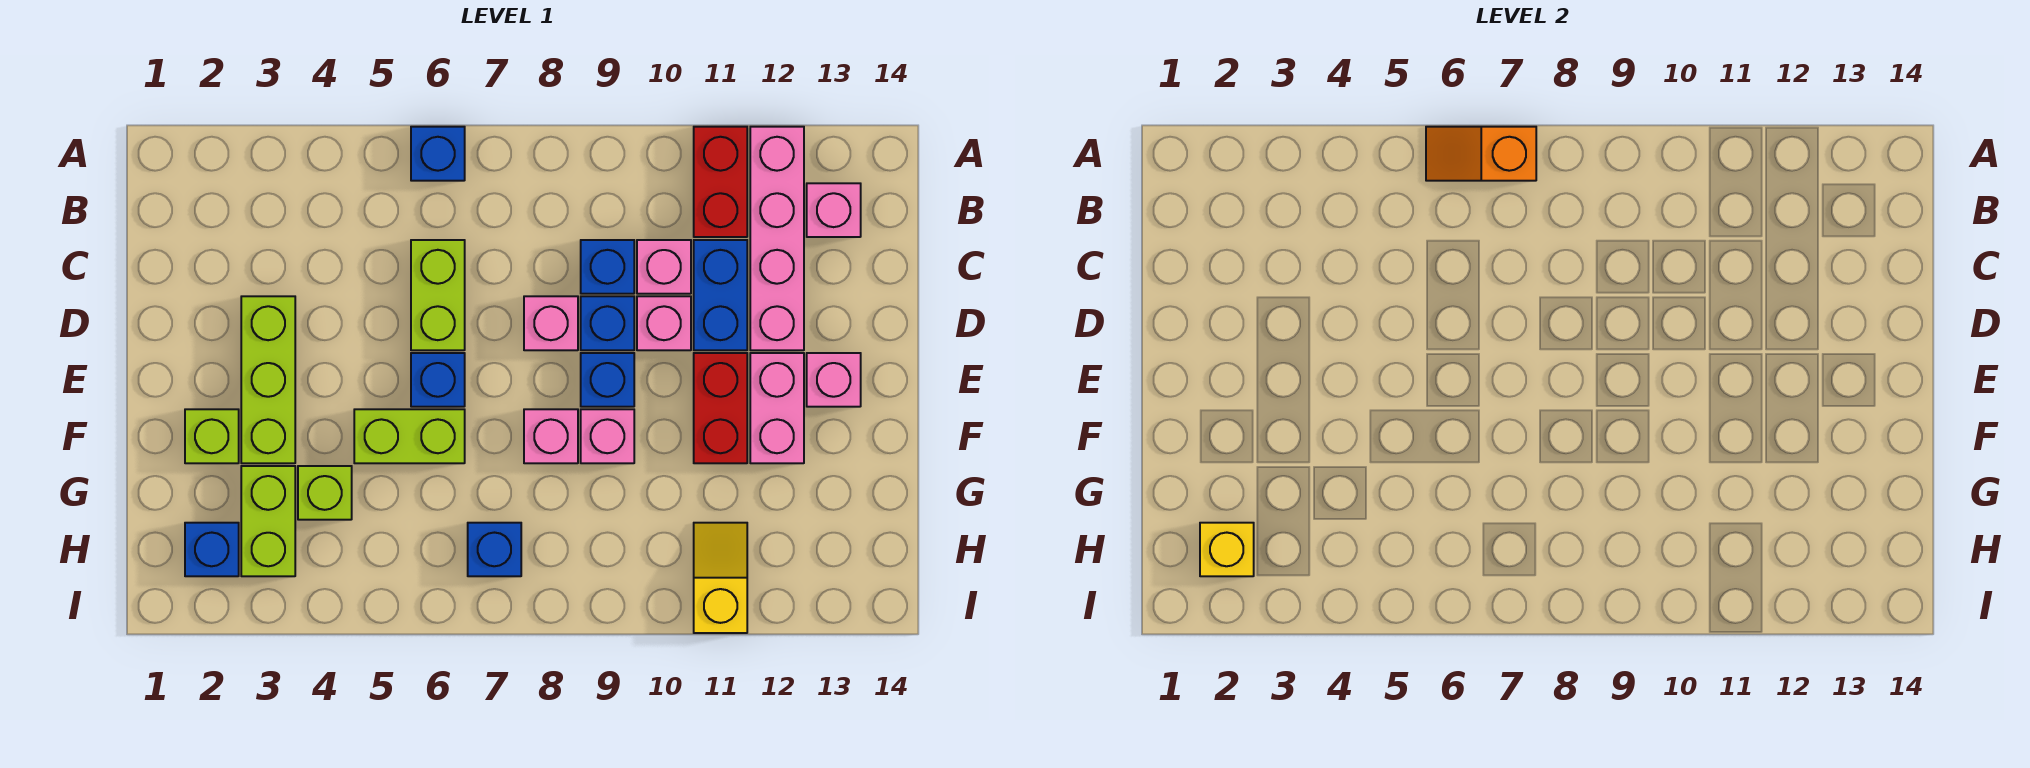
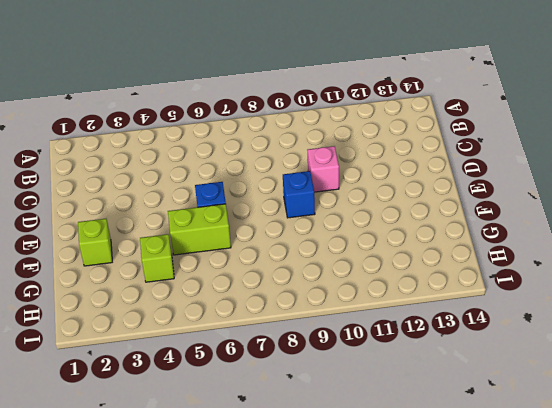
none -> blue brick A6 level 1
none -> red brick A11:B11 level 1
none -> pink brick A12:D12 level 1

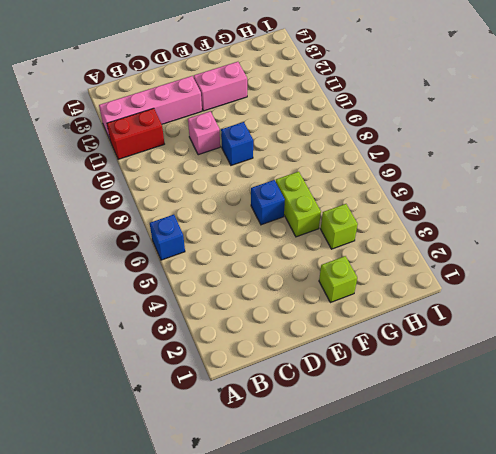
none -> pink brick B13 level 1
none -> lime brick C6:D6 level 1
none -> blue brick C9 level 1

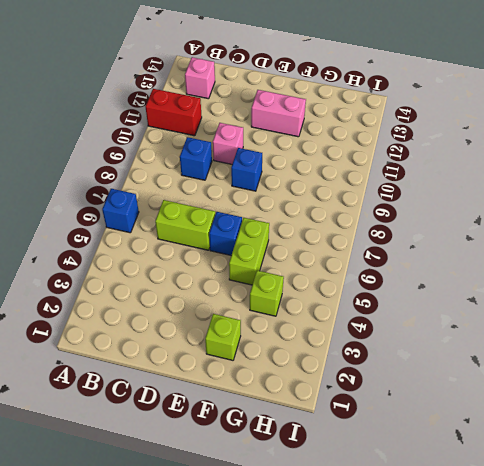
none -> pink brick A12:D12 level 1
none -> pink brick C10 level 1
none -> blue brick C11:D11 level 1

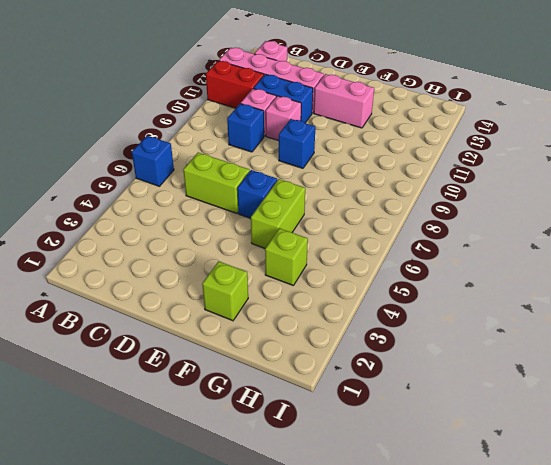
none -> lime brick D3:F3 level 1
none -> pink brick D8 level 1
none -> blue brick D9 level 1

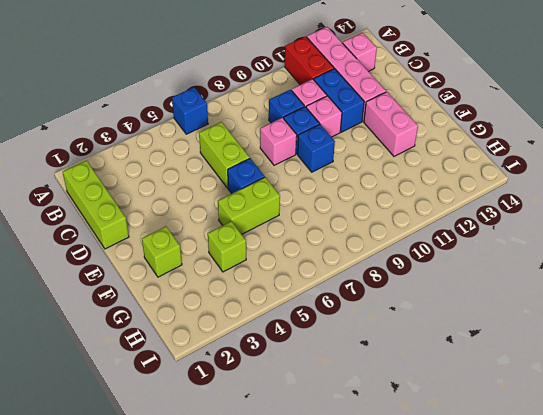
lime brick B1:D1 level 1 -> lime brick D3:F3 level 1
none -> red brick E11:F11 level 1
none -> pink brick E13 level 1
none -> pink brick F8 level 1

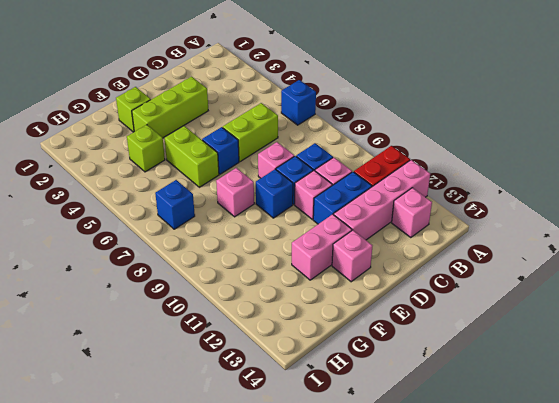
none -> red brick E11:F11 level 1
none -> pink brick F9 level 1
none -> lime brick G3:H3 level 1

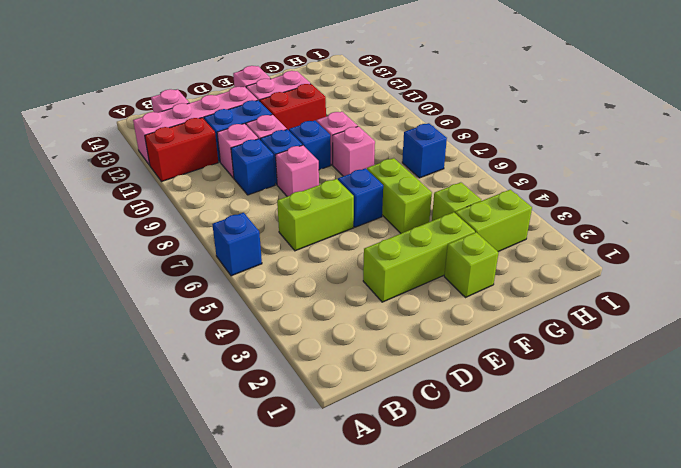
none -> blue brick H2 level 1
none -> yellow slope H11:I11 level 1 top I
none -> orange slope A6:A7 level 2 top 7

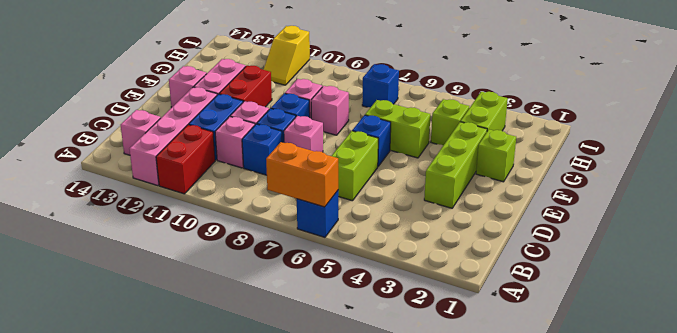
orange brick A6:A7 level 2 -> orange slope A6:A7 level 2 top 7
none -> blue brick H2 level 1
none -> yellow brick H2 level 2

